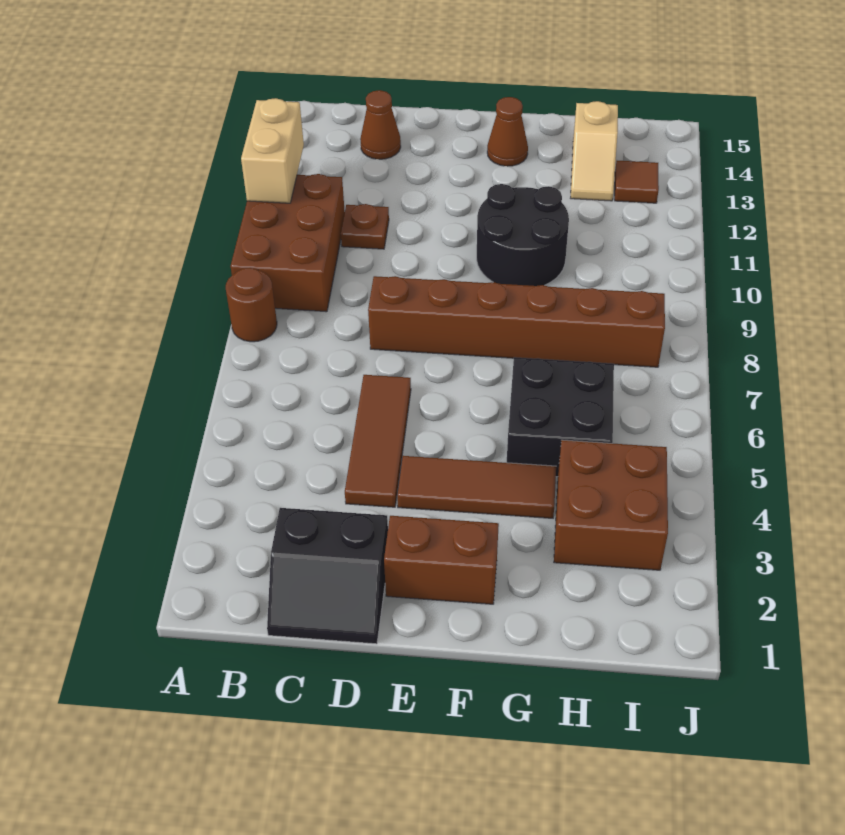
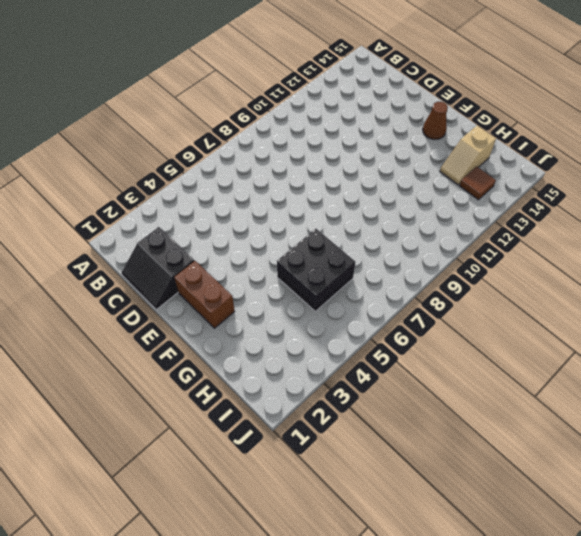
none -> brown round brick A8 level 1
none -> brown brick A9:B11 level 1
none -> brown plate C11 level 1

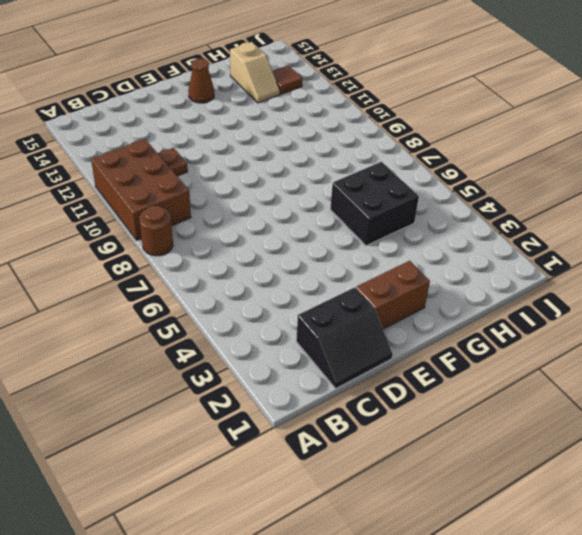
none -> brown cone C14 level 1
none -> brown tile D4:D6 level 1
none -> brown brick D8:I8 level 1

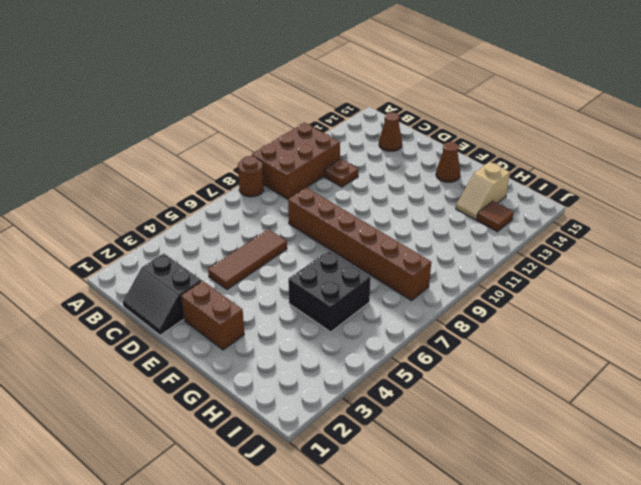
none -> brown tile E4:G4 level 1
none -> black round brick F10:G11 level 1
none -> brown brick H3:I4 level 1

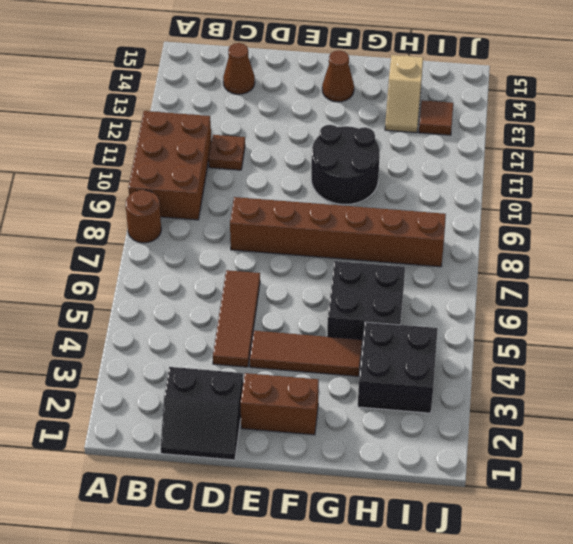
black brick H3:I4 level 1 -> brown brick H3:I4 level 1
none -> tan brick A11:A12 level 2

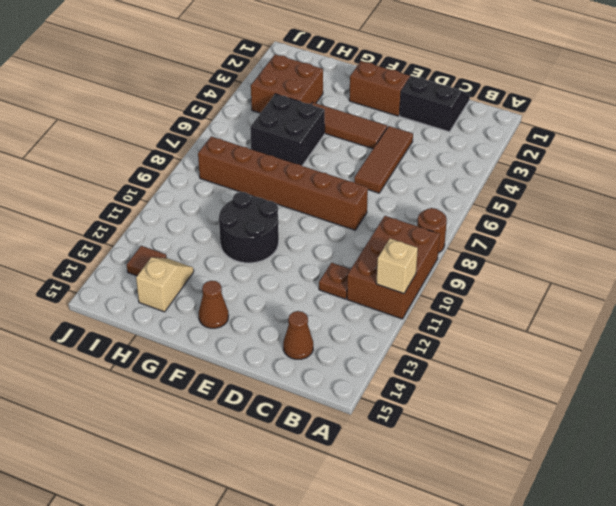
tan brick A11 level 2 -> tan brick A11:A12 level 2

